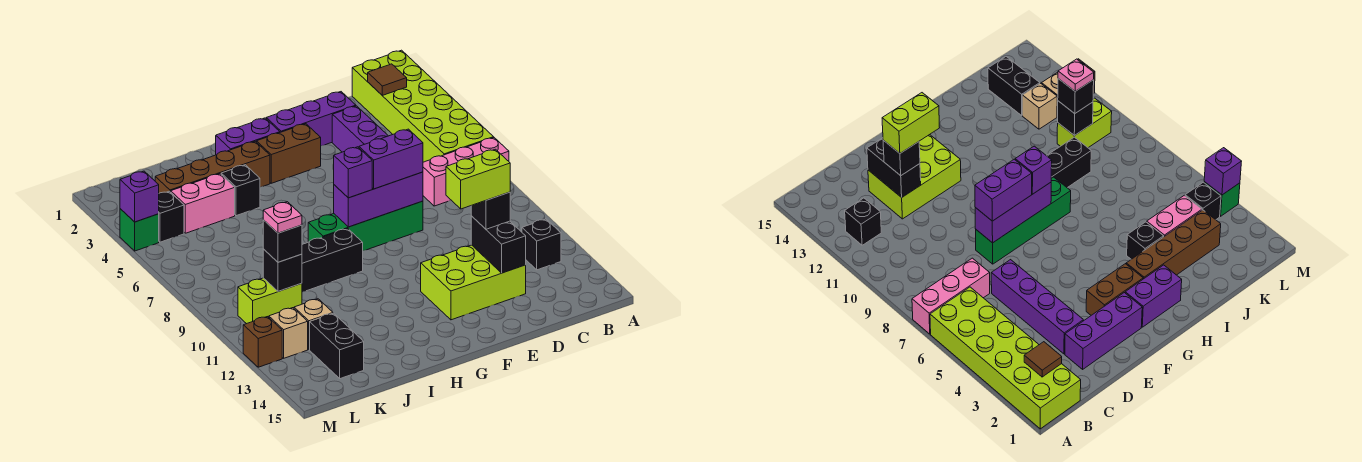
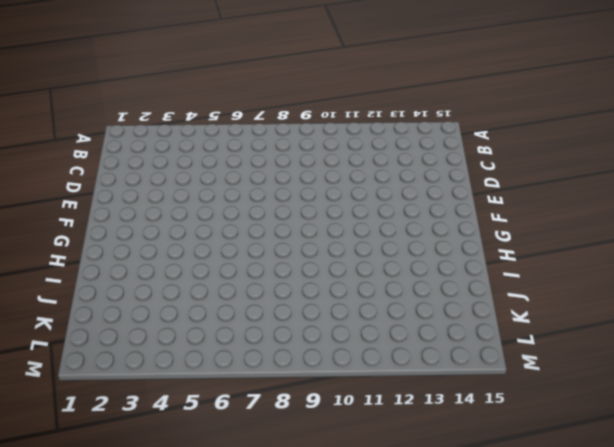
none -> lime brick A1:B6 level 1
none -> pink brick A7:C7 level 1
none -> black brick B12 level 1
none -> purple brick D2:F2 level 1

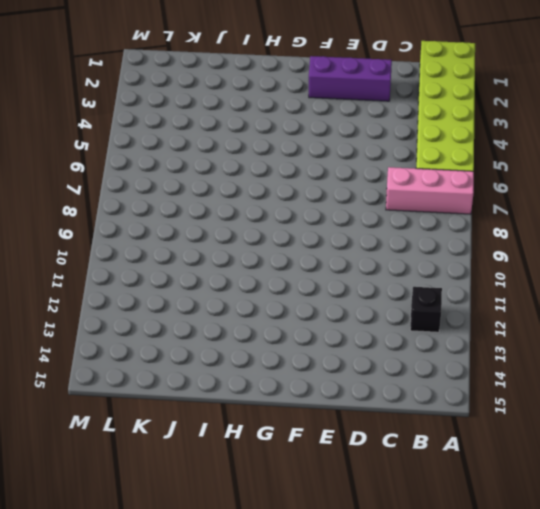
none -> purple brick D3:D6 level 1
none -> lime brick D12:F13 level 1
none -> green brick E8:H8 level 1
none -> brown brick F3:G3 level 1

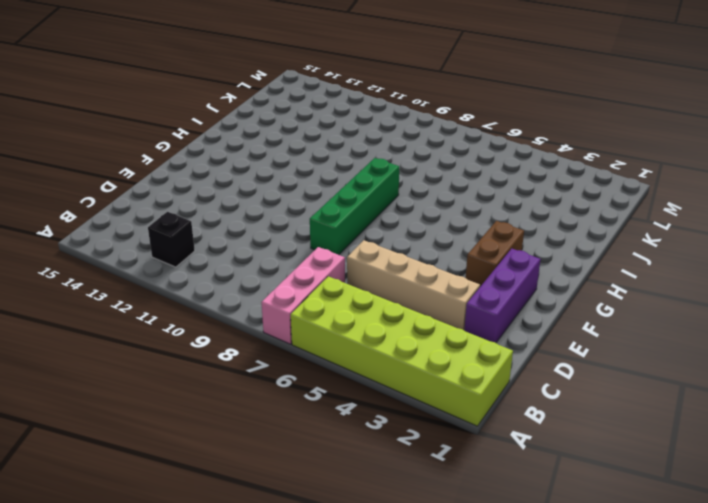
tan brick D3:D6 level 1 -> purple brick D3:D6 level 1
none -> lime brick D12:F13 level 1
none -> purple brick G2:H2 level 1
none -> brown brick H3:K3 level 1
none -> black brick H9:J9 level 1

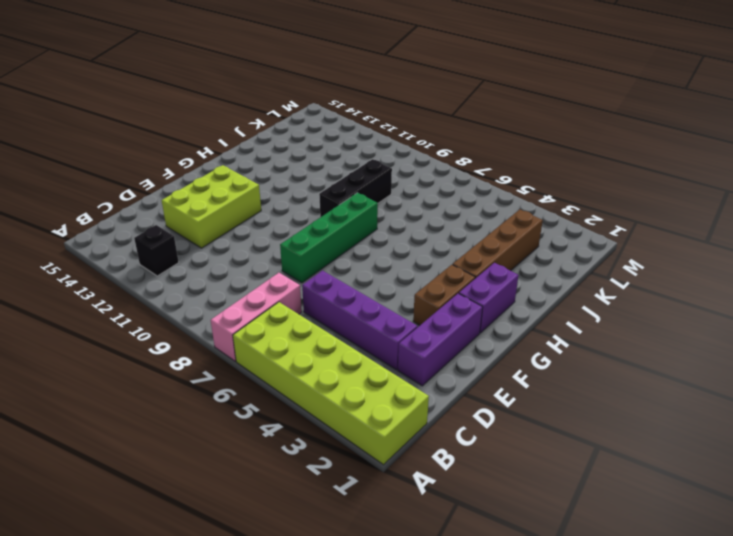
none -> black brick I4 level 1
none -> pink brick J4:K4 level 1
none -> lime brick K10:L10 level 1
none -> tan brick K12 level 1

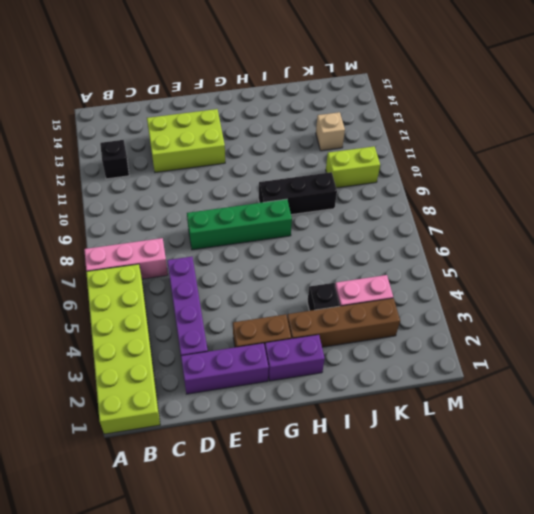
none -> black brick K13:K14 level 1
none -> black brick L4 level 1
none -> tan brick L12 level 1
none -> green brick M4 level 1

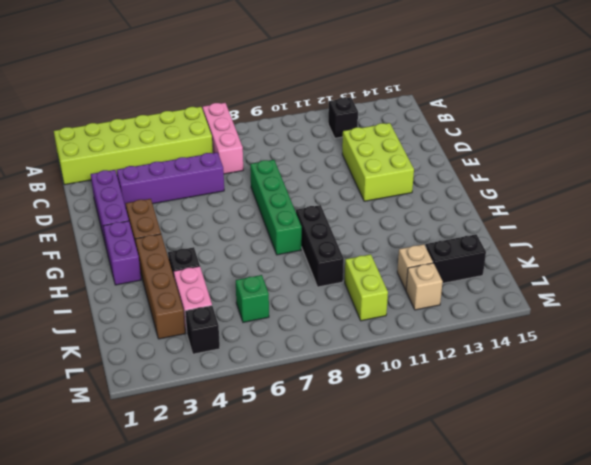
green brick K6 level 1 -> green brick M4 level 1
none -> brown brick M12 level 1
none -> brown tile B2 level 2
none -> black brick D12:D13 level 2
none -> purple brick E8:G8 level 2

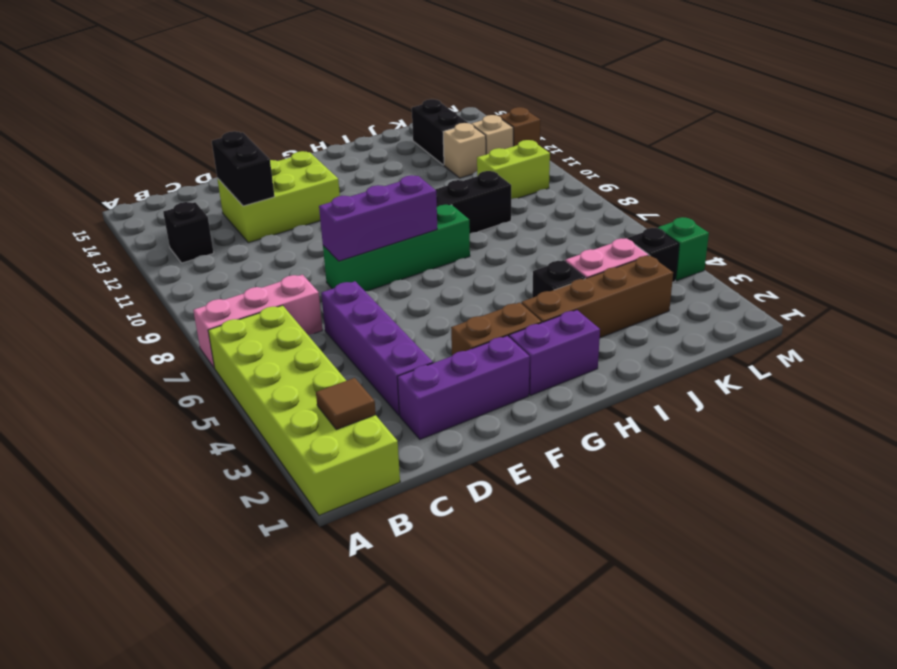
none -> black brick K10 level 2
none -> purple brick M4 level 2
none -> black brick D12 level 3
none -> purple brick E8:F8 level 3

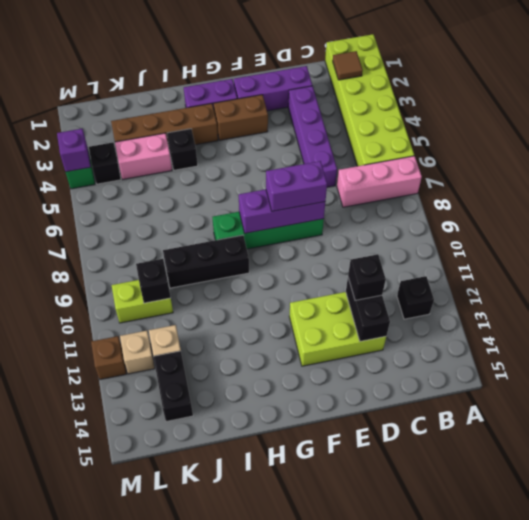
none -> purple brick G8 level 3
none -> black brick K10 level 3
none -> lime brick D12:E12 level 4
none -> pink plate K10 level 4

